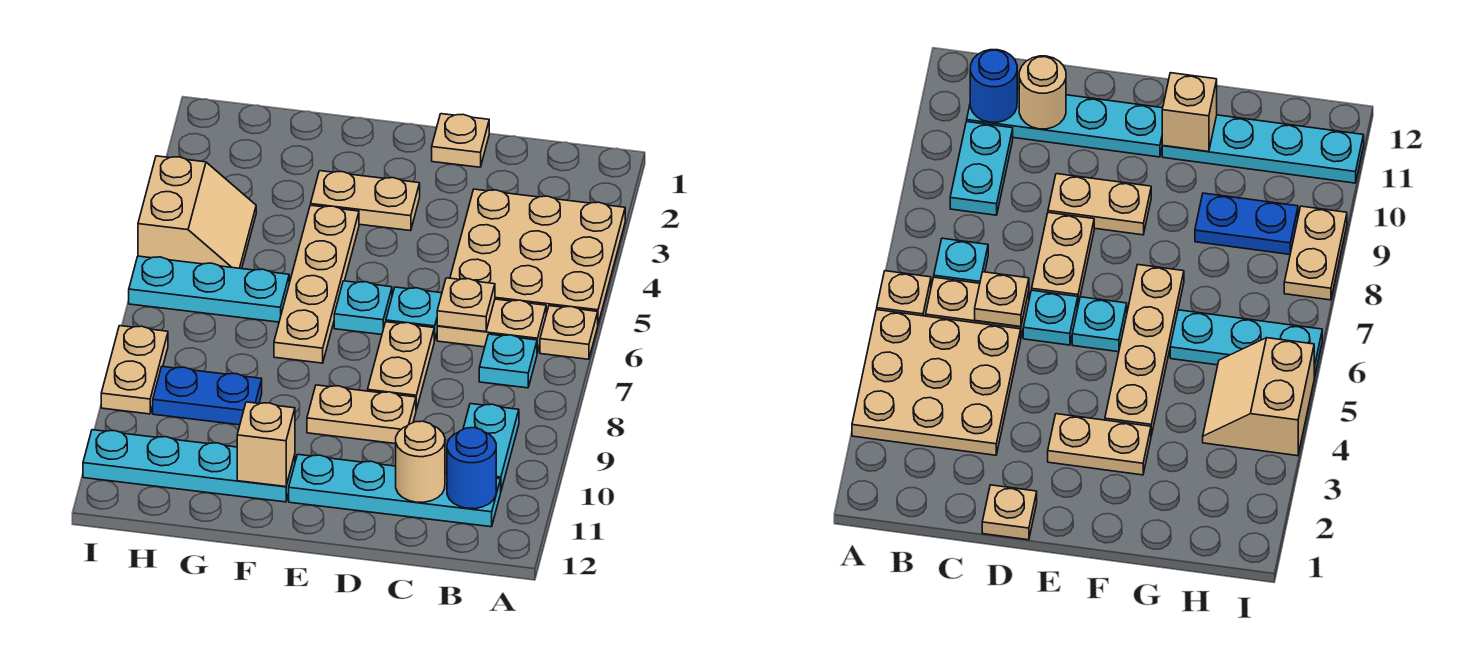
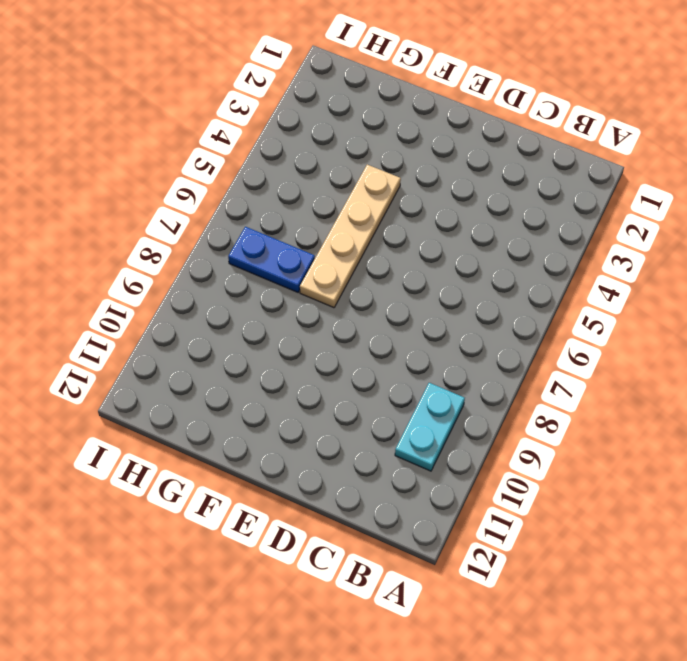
blue plate G7:H7 level 1 -> blue plate G9:H9 level 1
none -> tan plate A3:C5 level 1
none -> tan plate A6 level 1
none -> tan plate B6:C6 level 1

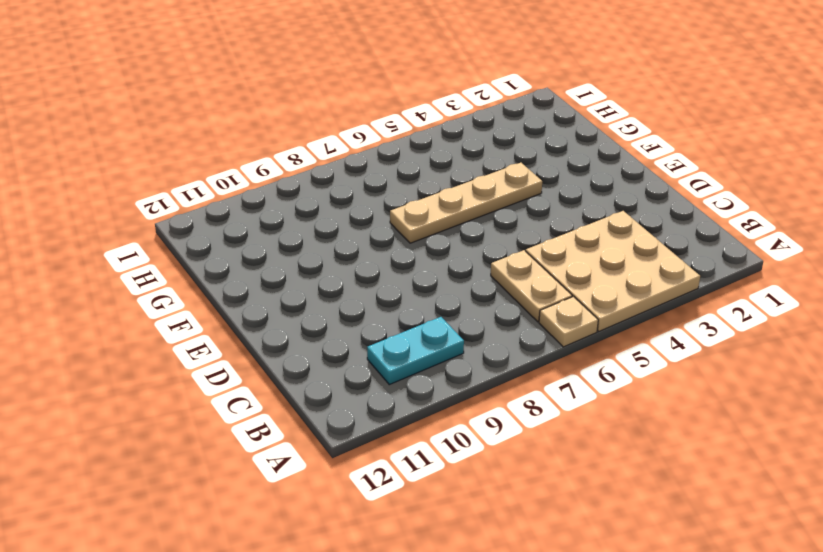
none -> cyan plate B7 level 1
none -> cyan plate B11:E11 level 1
none -> tan plate D1 level 1

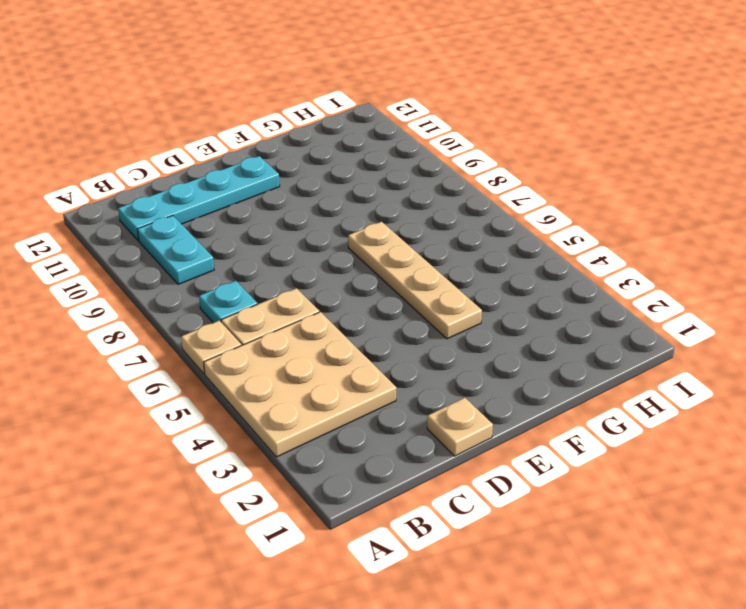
none -> cyan plate D6 level 1
none -> tan plate D7:D8 level 1
none -> tan plate D9:E9 level 1

